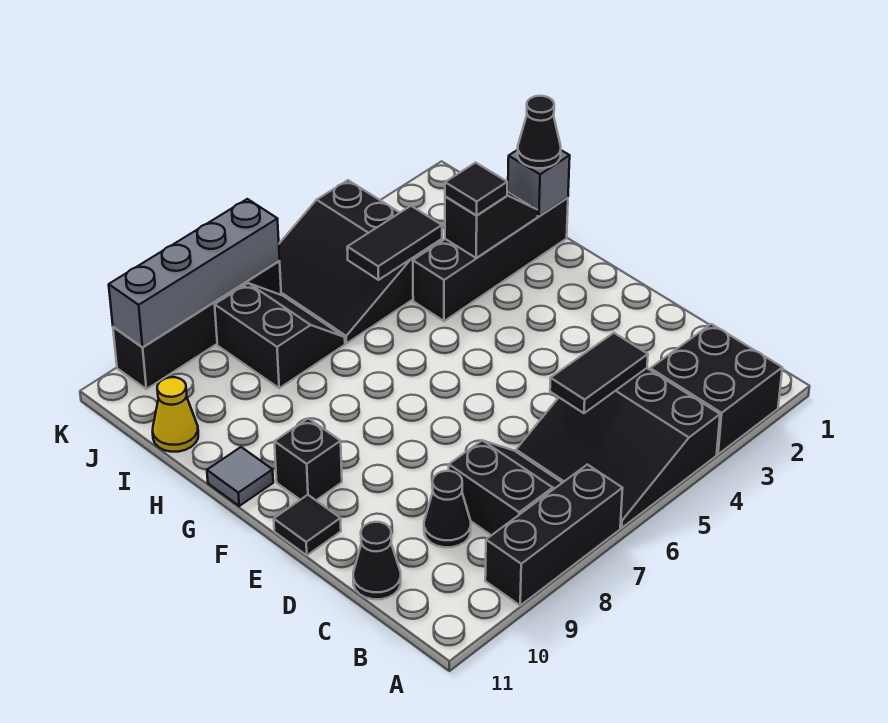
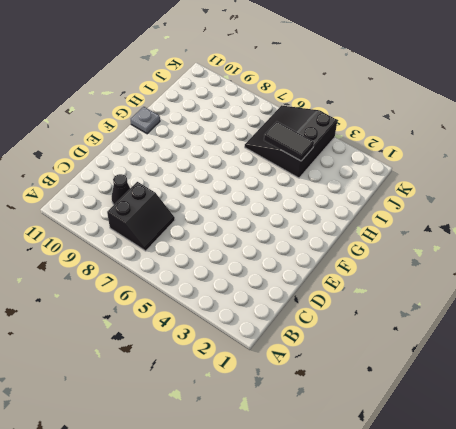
grey plate G11 level 1 -> grey tile G11 level 1
none -> black brick A2:B3 level 1
none -> black slope A4:C6 level 1 top 4
none -> black brick A7:A9 level 1

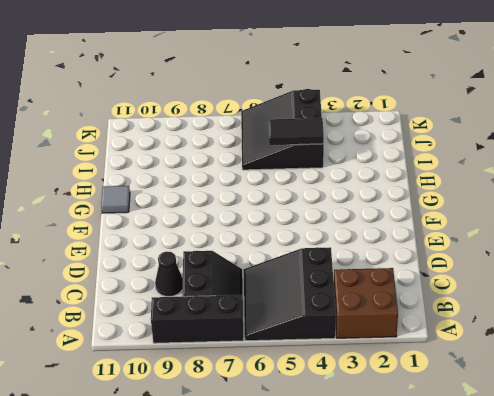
brown brick A2:B3 level 1 -> black brick A2:B3 level 1
none -> black cone C11 level 1
none -> black tile E11 level 1
none -> black brick F10 level 1

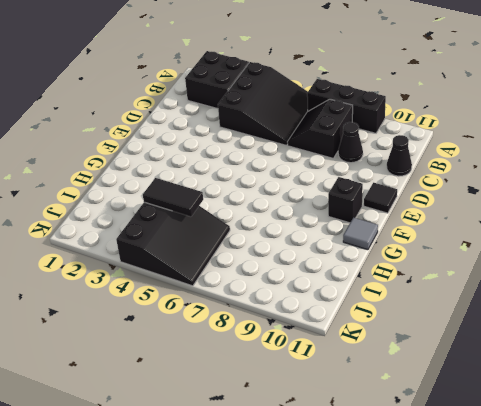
none -> black brick H1:H4 level 1
none -> black slope I7:J8 level 1 top 8
none -> yellow cone I11 level 1

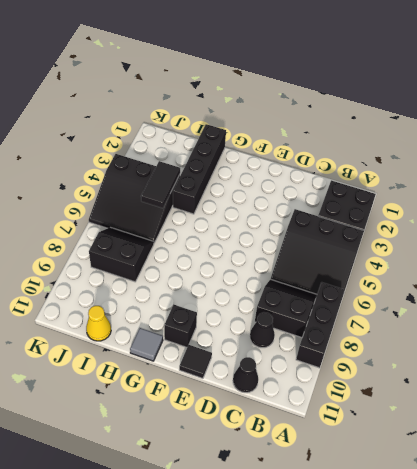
none -> black brick K7:K10 level 1
none -> black tile C4:C5 level 2
none -> grey brick H1 level 2

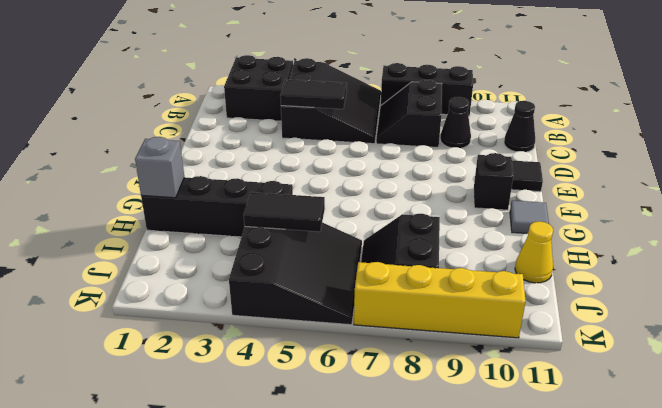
yellow brick K7:K10 level 1 -> black brick K7:K10 level 1
none -> black slope H2:H3 level 2 top 3
none -> grey brick K7:K10 level 2
none -> black cone H1 level 3

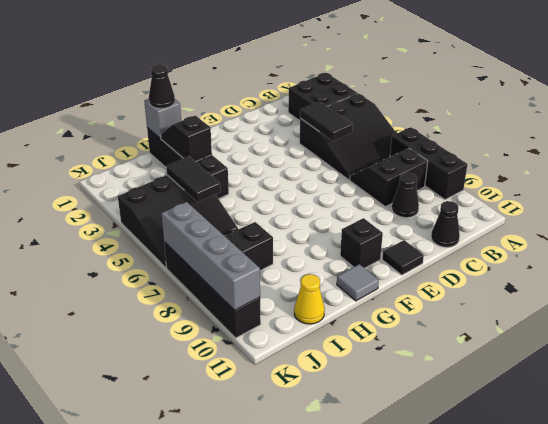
none -> black tile H3 level 3

